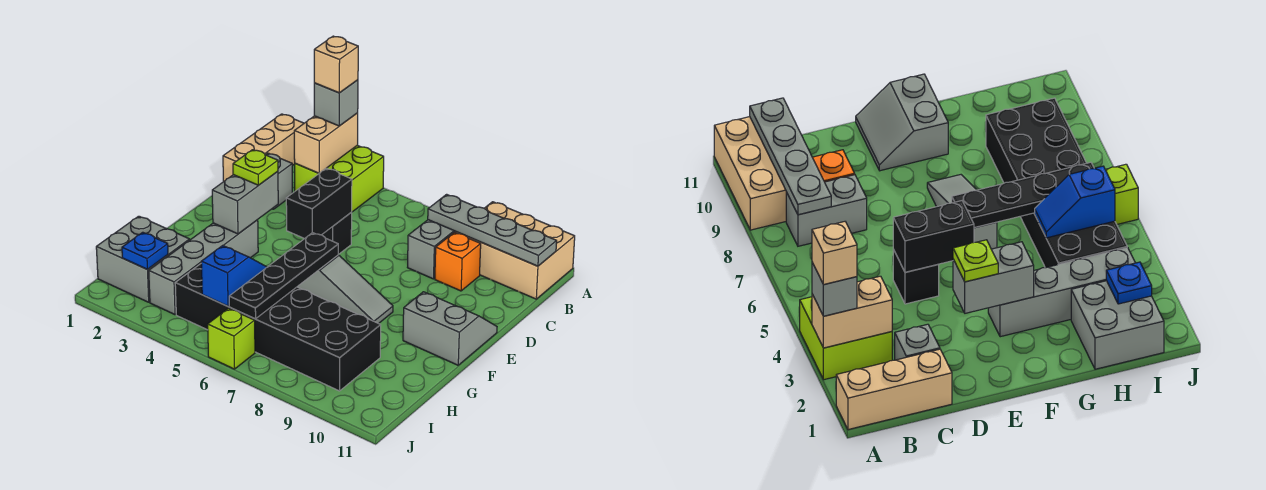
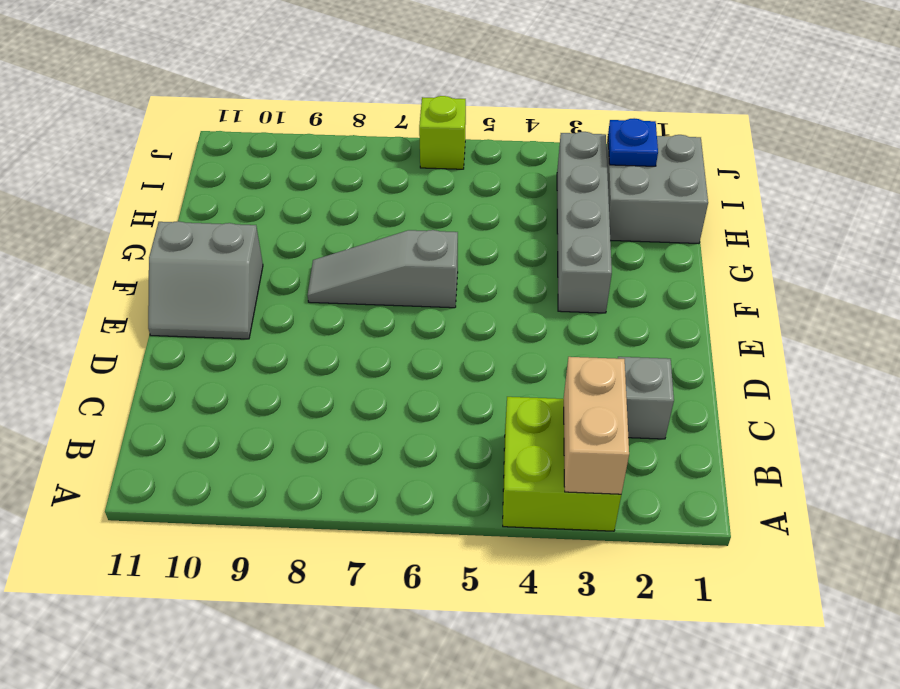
none -> tan brick A1:C1 level 1
none -> tan brick A9:B11 level 1
none -> grey brick B8:C8 level 1

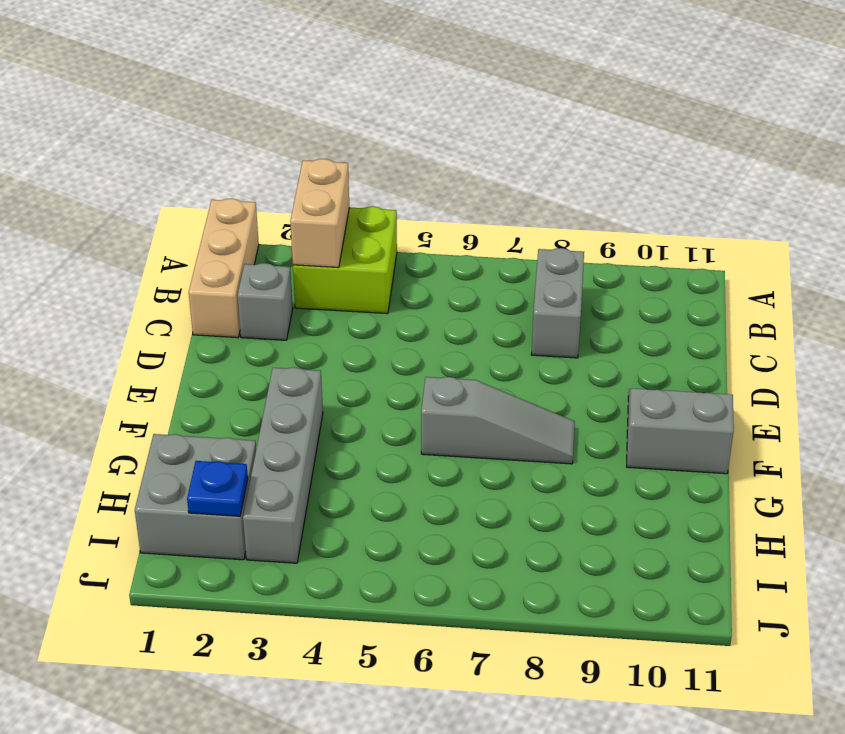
none -> tan brick A9:B11 level 1
none -> orange brick C9 level 1
none -> black brick D5 level 1

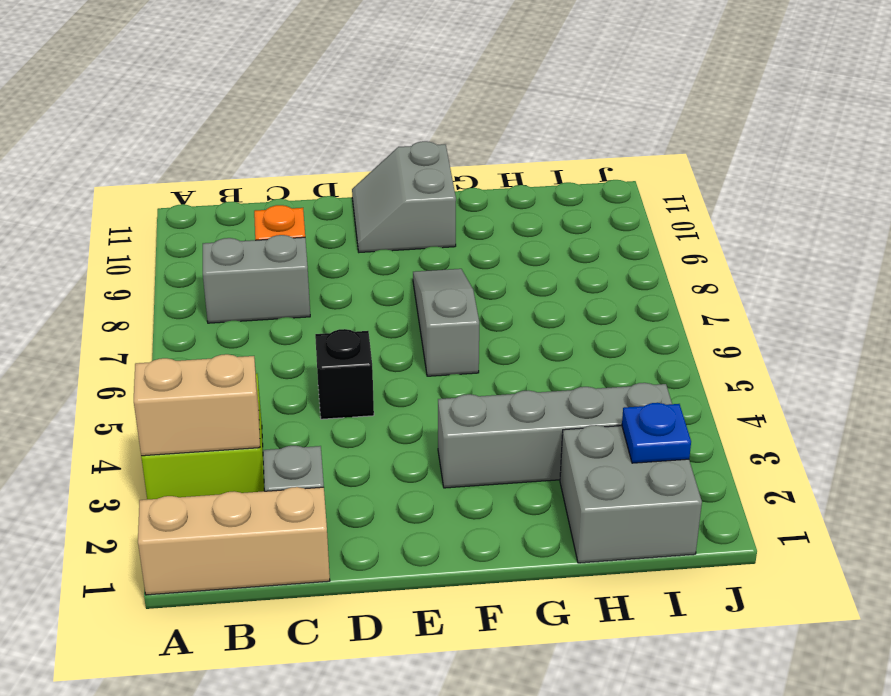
none -> tan brick A9:B11 level 1
none -> black brick H4:I9 level 1
none -> lime brick J6 level 1

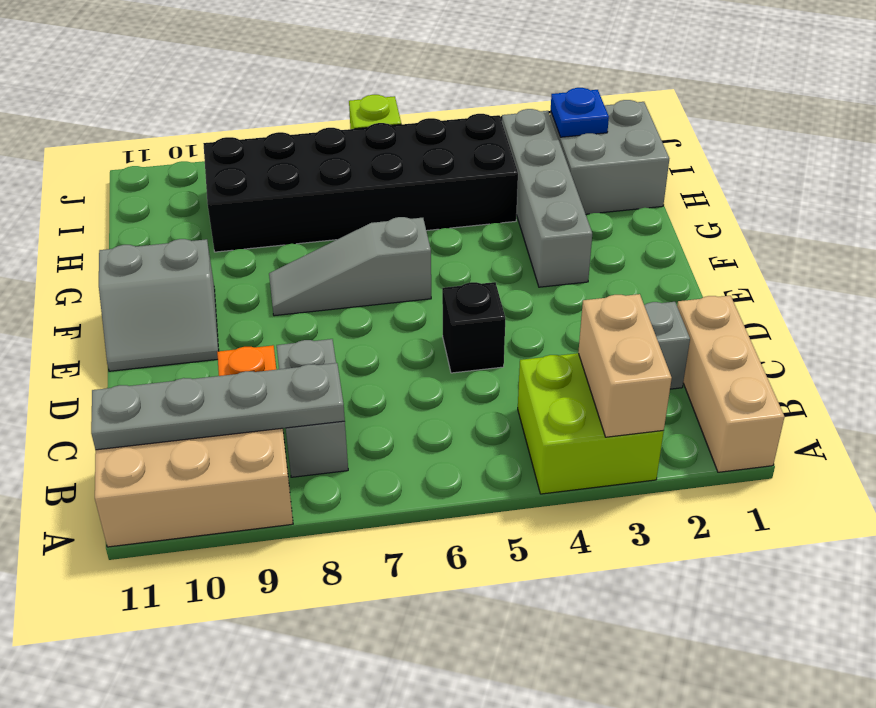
none -> black brick D5:E5 level 2
none -> grey brick E3:F3 level 2
none -> black plate F6:I6 level 2

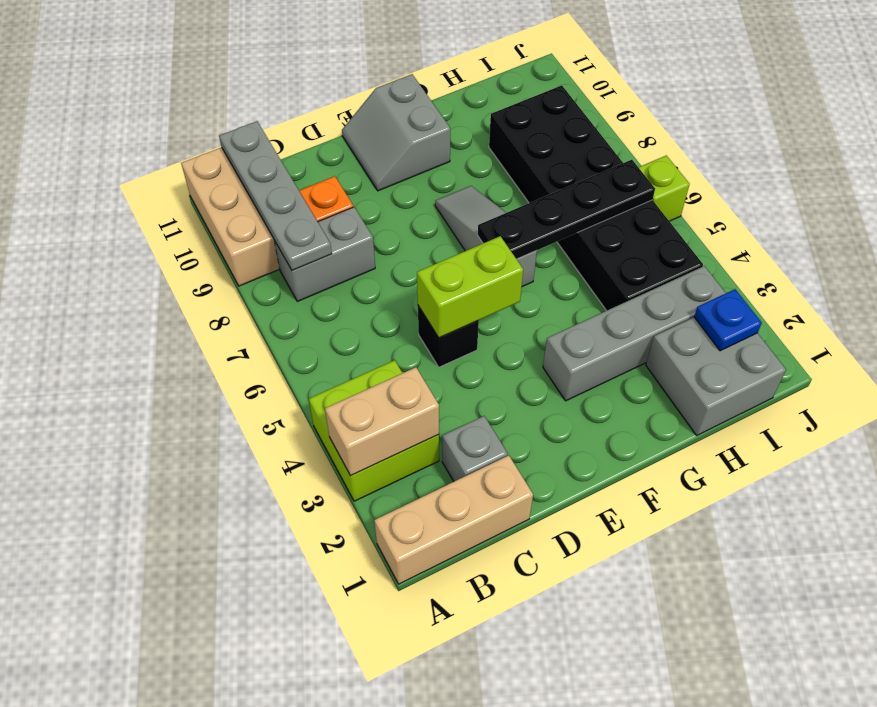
lime brick D5:E5 level 2 -> black brick D5:E5 level 2
none -> grey brick E3:F3 level 2
none -> blue slope H5:I5 level 2 top I
none -> grey brick A3 level 3

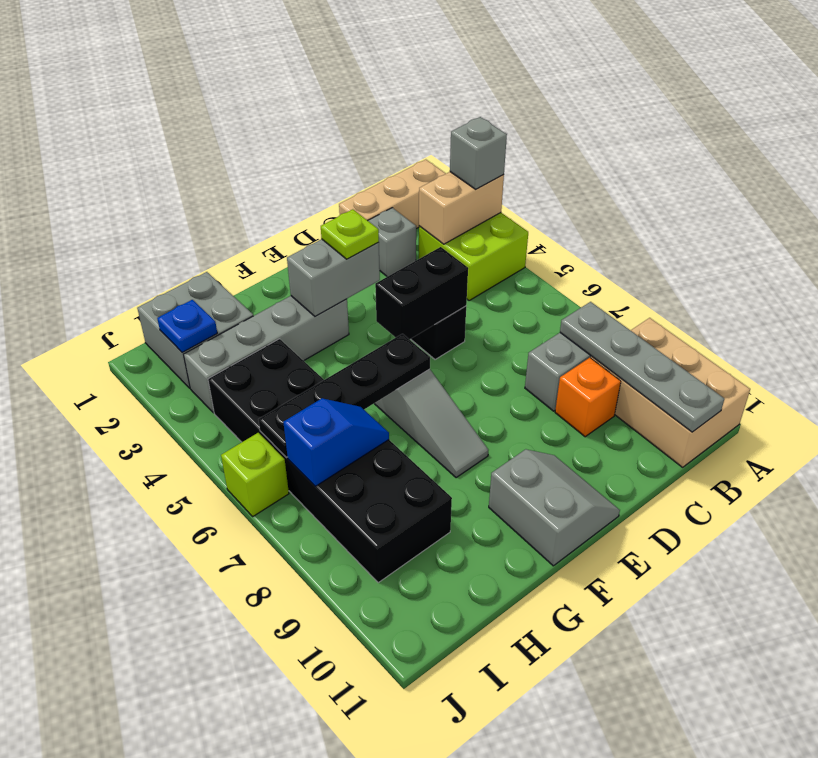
blue slope H7:I7 level 2 top I -> blue slope H5:I5 level 2 top I
none -> tan brick A3 level 4

